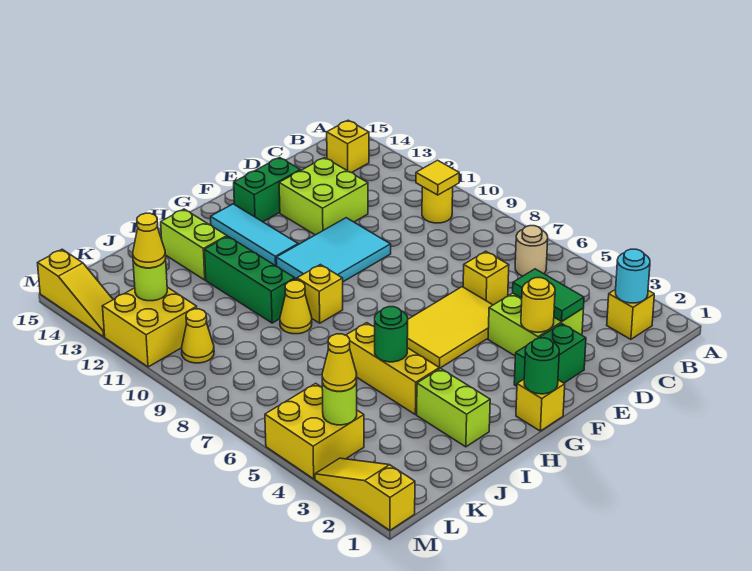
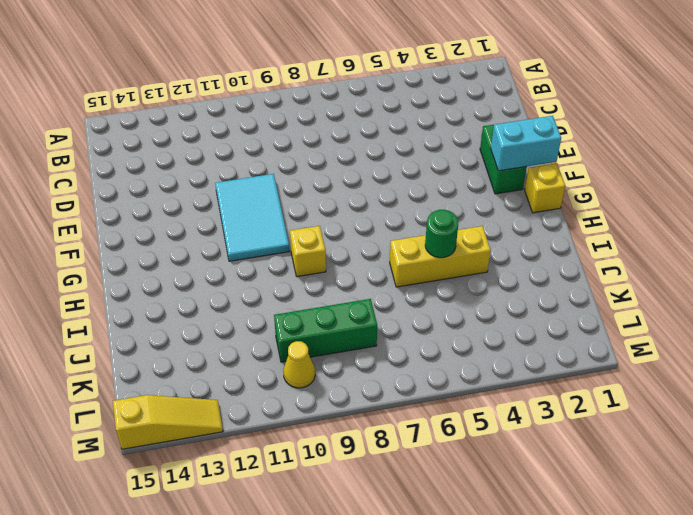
cyan brick F1:F2 level 2 -> none
green brick K8:K10 level 1 -> green brick I10:I12 level 1
none -> yellow brick B2 level 1
none -> tan round brick B6 level 1
none -> yellow round brick B10 level 1
none -> yellow brick B14 level 1

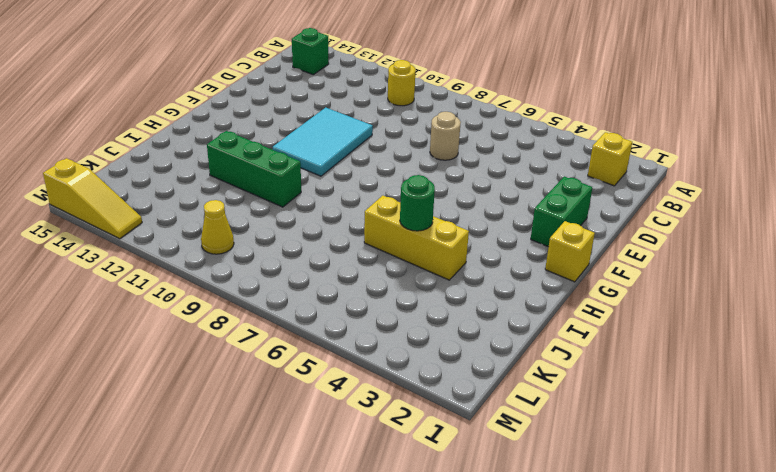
green brick B14 level 1 -> yellow brick B14 level 1
tan round brick D7 level 1 -> tan round brick B6 level 1
none -> lime brick D3:E4 level 1
none -> yellow brick D6 level 1
none -> lime brick D12:E13 level 1
none -> yellow tile E5:G6 level 1

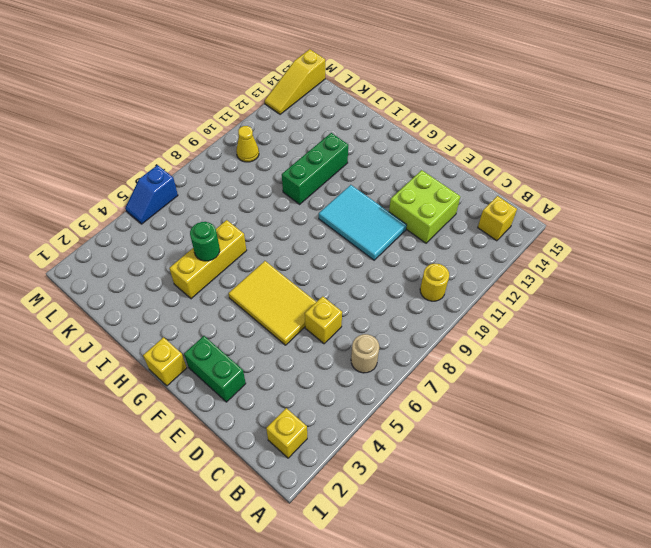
blue slope M5:M6 level 1 top 6 -> yellow brick L4:M5 level 1
none -> lime brick D3:E4 level 1
none -> green brick E14:F14 level 1
none -> cyan tile G12:G14 level 1
none -> yellow brick H9 level 1

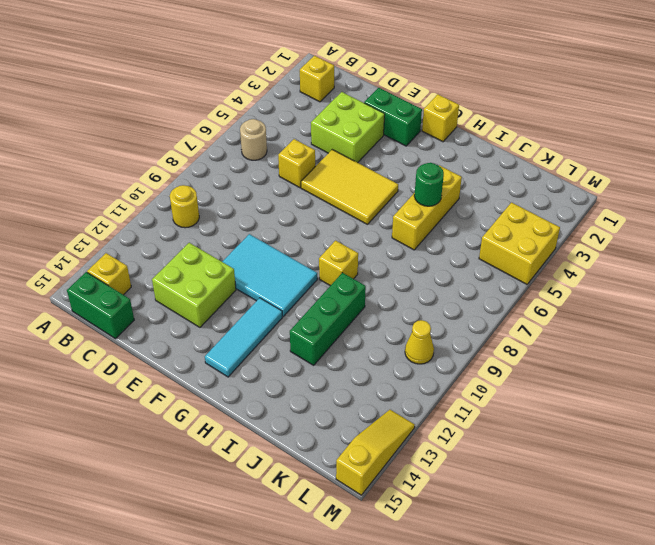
green brick B15:C15 level 1 -> green brick E14:F14 level 1
none -> lime brick I2:I3 level 1
none -> yellow cone I9 level 1
none -> lime brick I13:I14 level 1
none -> yellow brick L11:M12 level 1

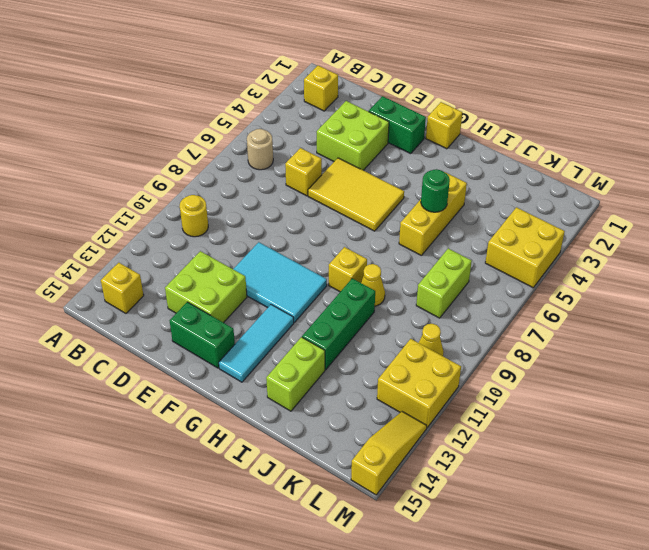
lime brick K7:K8 level 1 -> lime brick I2:I3 level 1
none -> yellow slope M1:M3 level 1 top 1
none -> cyan round brick B2 level 2
none -> yellow tile B10 level 2
none -> green tile D3:D4 level 2

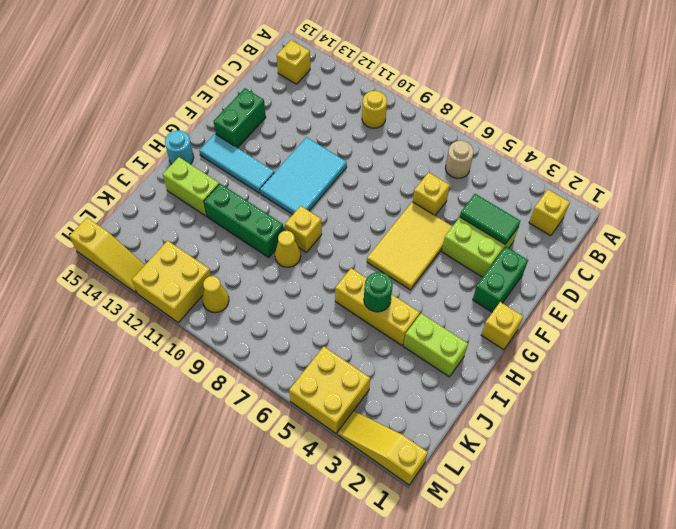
cyan round brick H15 level 1 -> cyan round brick B2 level 2
none -> lime brick D12:E13 level 1
none -> yellow tile B10 level 2
none -> yellow round brick E3 level 2
none -> green round brick G1 level 2

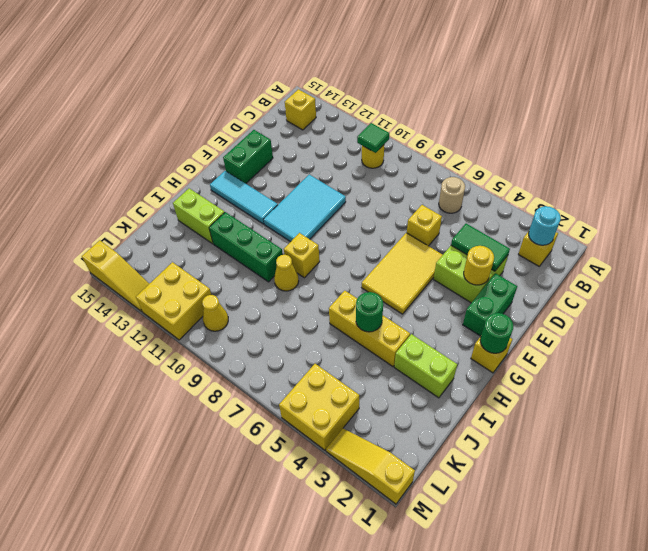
green tile B10 level 2 -> yellow tile B10 level 2
none -> lime brick D12:E13 level 1
none -> lime round brick L4 level 2
none -> lime round brick L12 level 2
none -> yellow cone L4 level 3

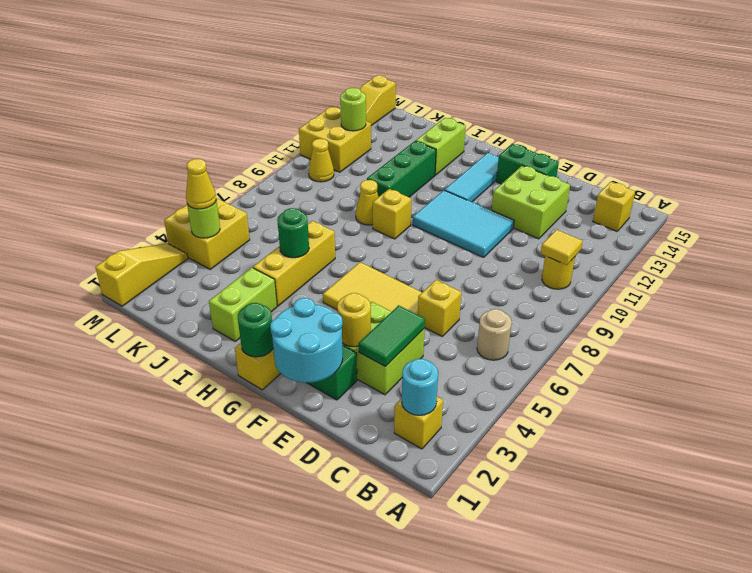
cyan round brick E1:F2 level 2 -> none
none -> yellow cone L12 level 3

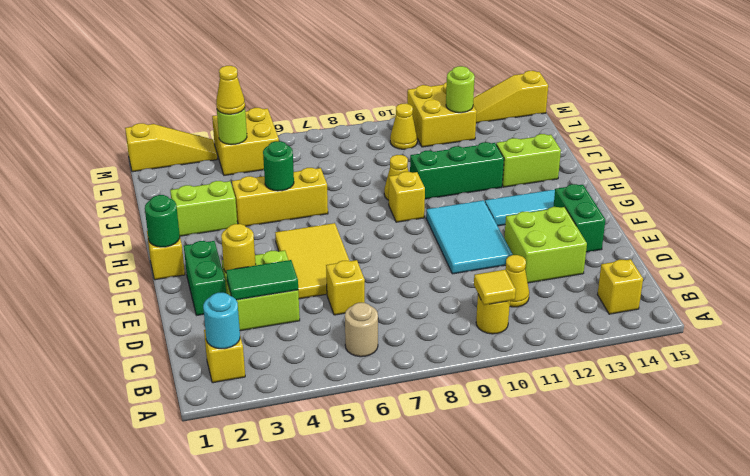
yellow cone C11 level 1 -> yellow cone L12 level 3

